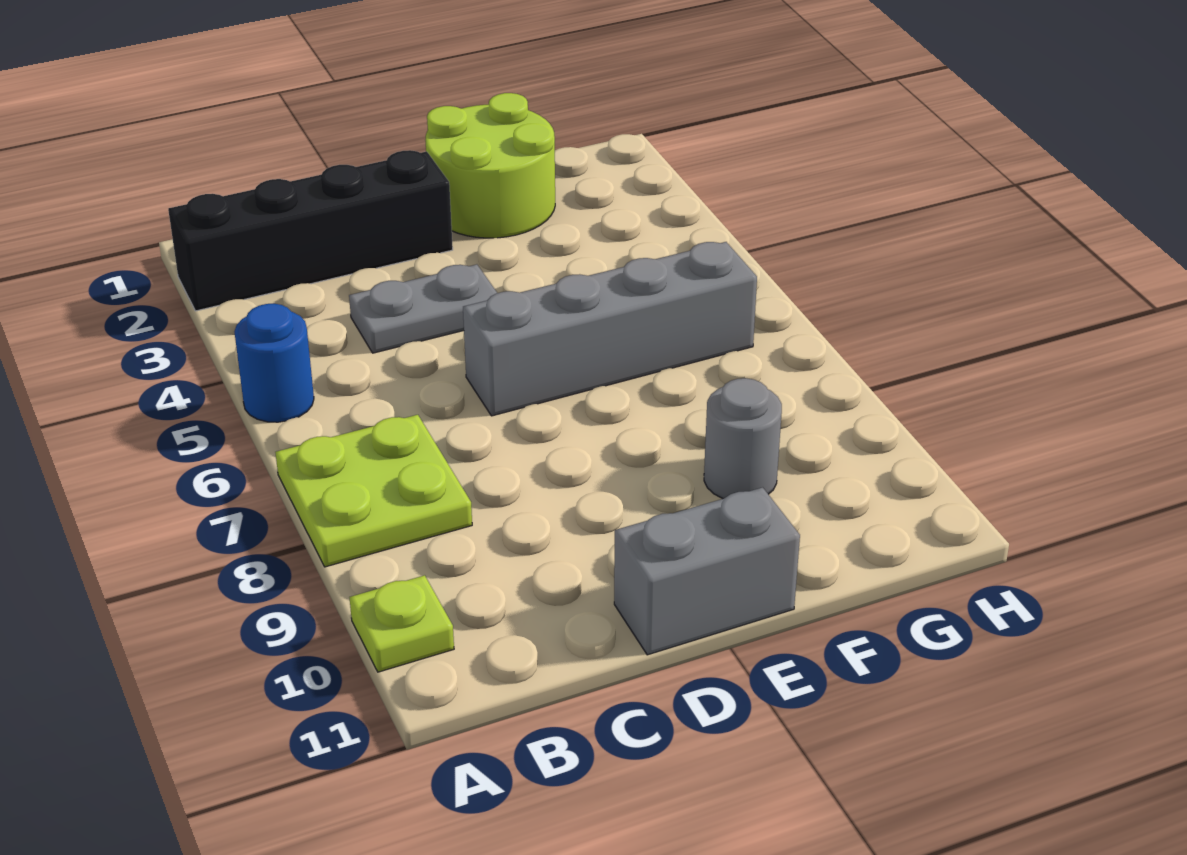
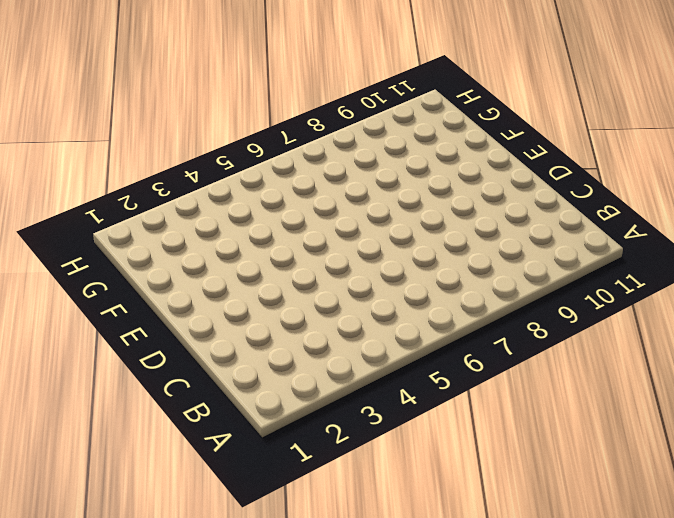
none -> black brick A2:D2 level 1
none -> blue round brick A5 level 1

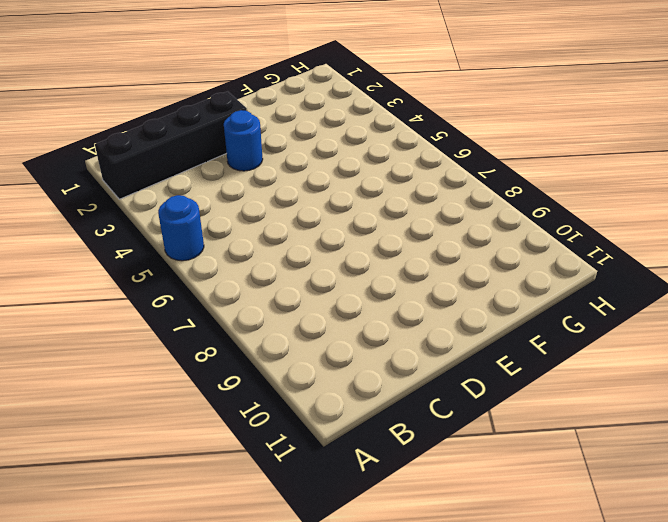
blue round brick D3 level 1 -> none
none -> lime plate A7:B8 level 1
none -> lime plate A10 level 1

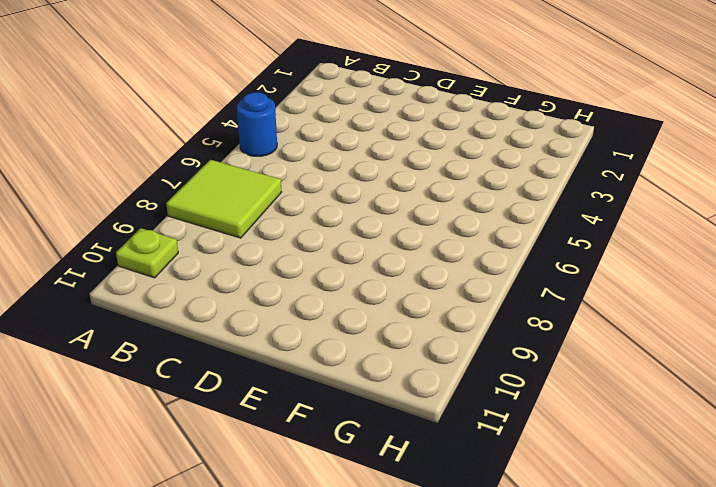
lime tile A7:B8 level 1 -> lime plate A7:B8 level 1
none -> black brick A2:D2 level 1
none -> grey plate C4:D4 level 1

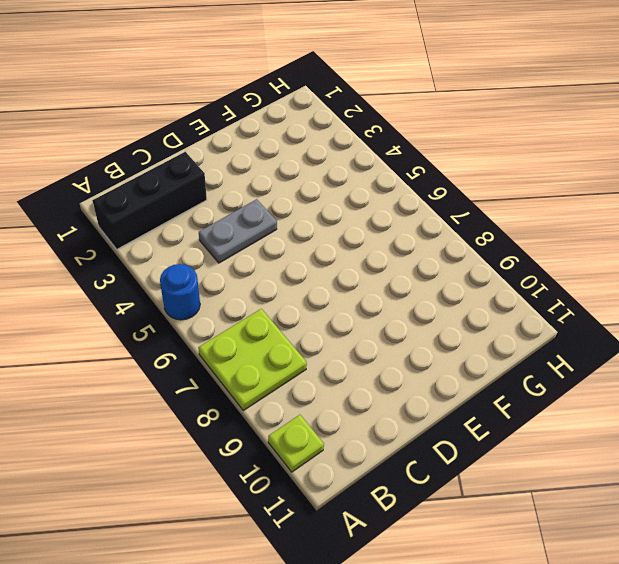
black brick A2:C2 level 1 -> black brick A2:D2 level 1
none -> grey brick D6:G6 level 1
none -> grey brick D11:E11 level 1

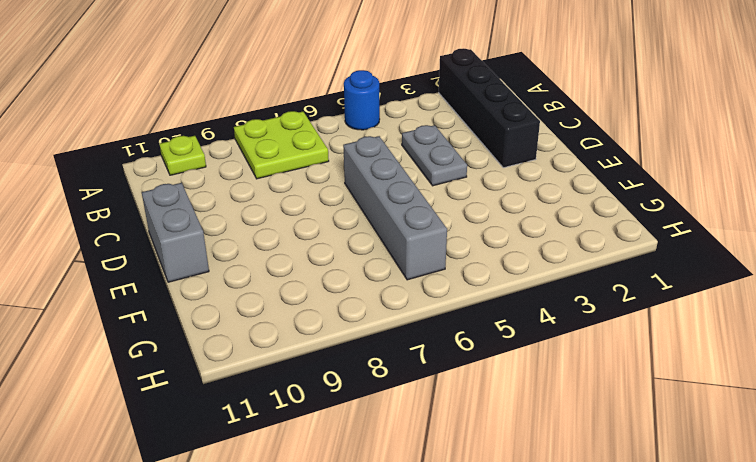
none -> lime round brick E1:F2 level 1
none -> grey round brick F9 level 1

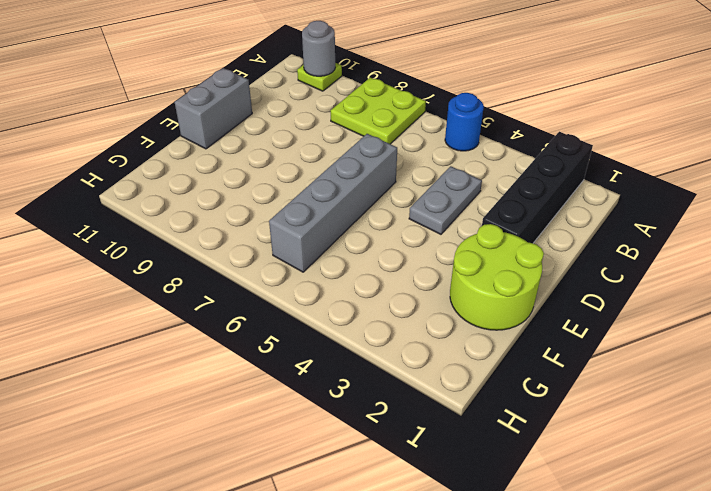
grey round brick A10 level 2 -> grey round brick F9 level 1

